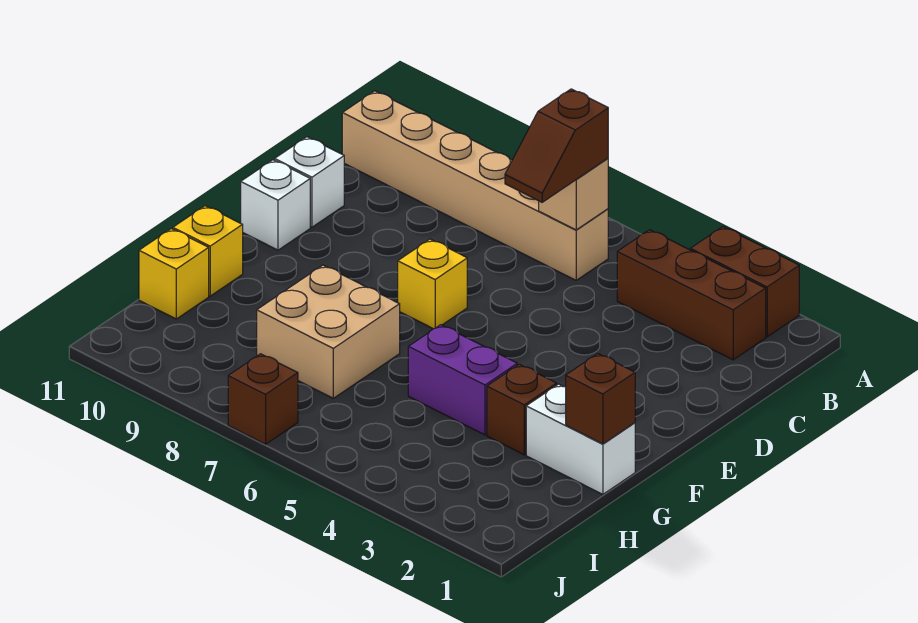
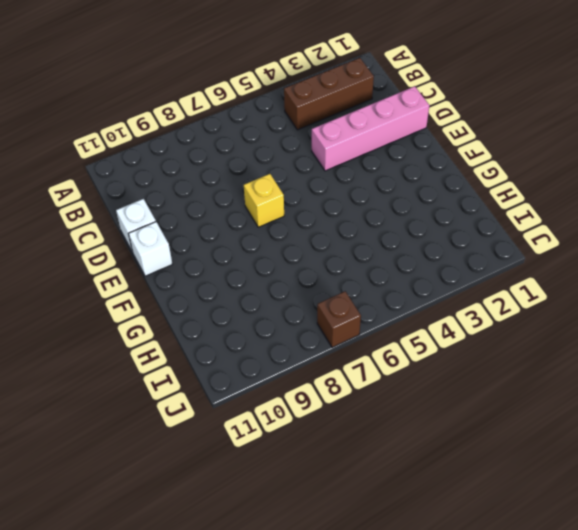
pink brick D1:D4 level 1 -> none
none -> brown brick A2:A3 level 1
none -> tan brick B6:B11 level 1
none -> white brick G1:G2 level 1

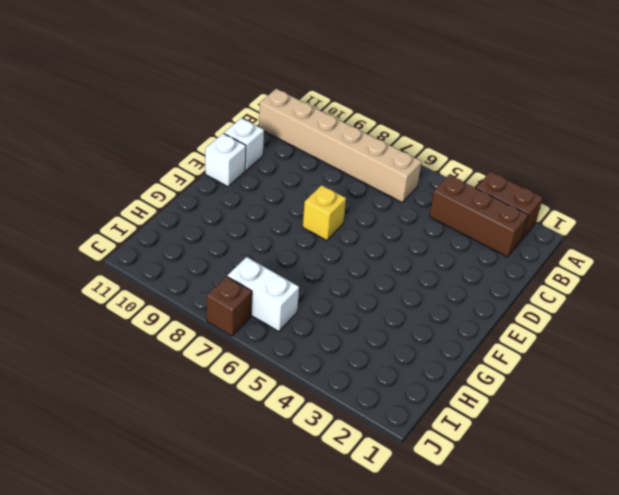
white brick I6:I7 level 1 -> white brick G1:G2 level 1
none -> brown brick G3 level 1
none -> purple brick G4:G5 level 1
none -> tan brick G7:H8 level 1

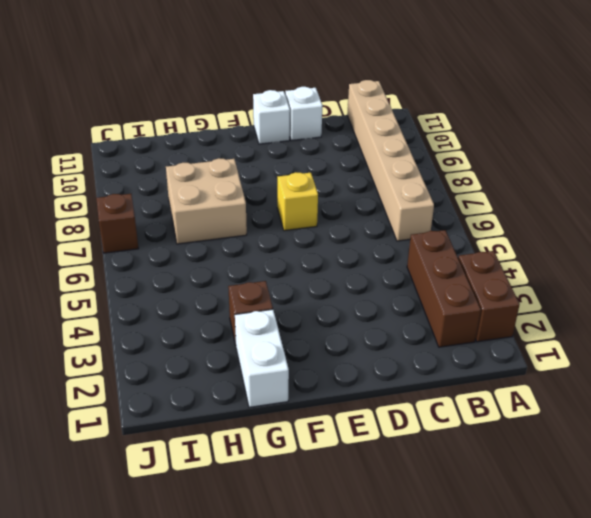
none -> purple brick G4:G5 level 1
none -> yellow brick G11 level 1
none -> yellow brick H11 level 1

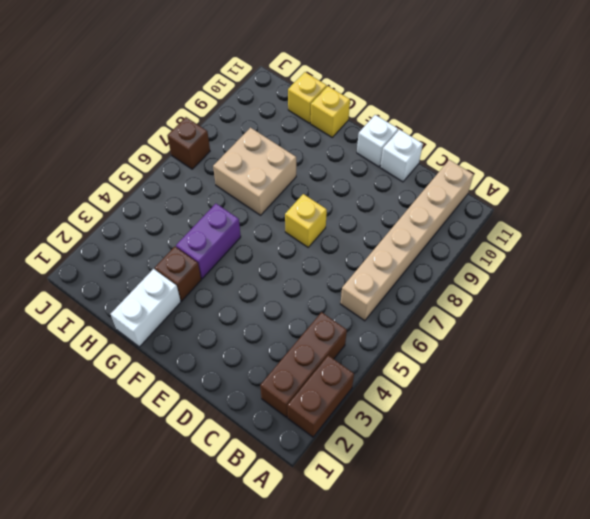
none -> tan brick B6 level 2
none -> brown brick G1 level 2
none -> brown slope B6:C6 level 3 top B

